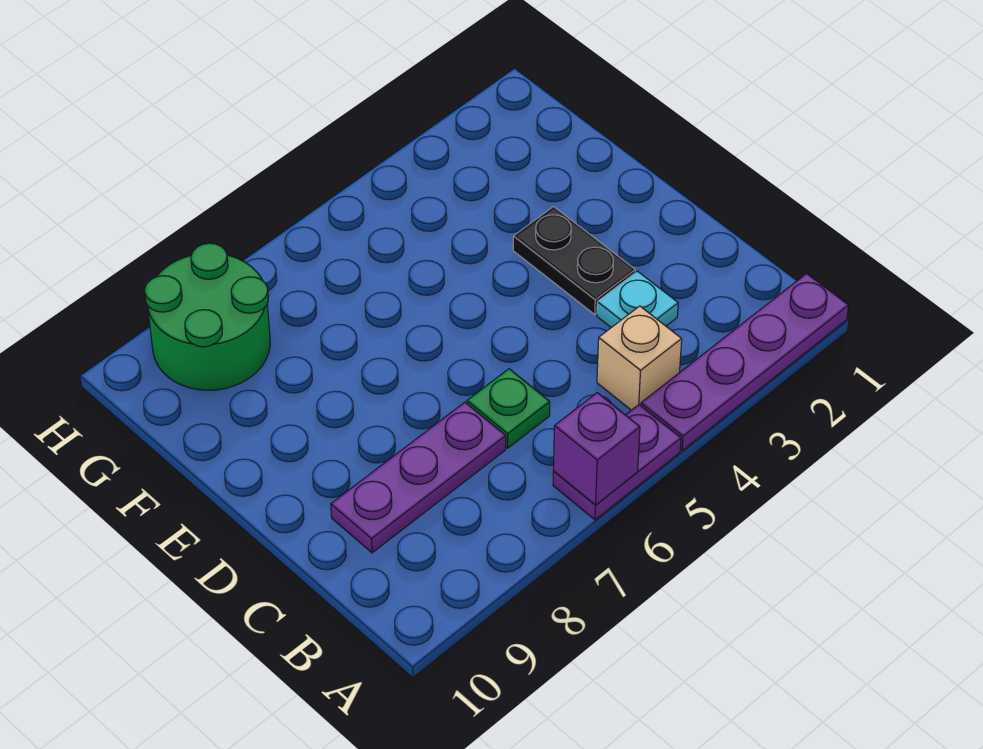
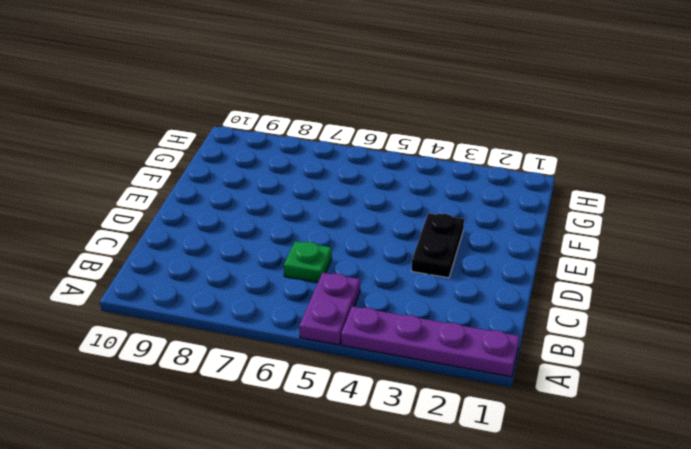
purple plate A5:B5 level 1 -> purple plate A5:A6 level 1
none -> tan brick B4 level 1
none -> cyan plate C3 level 1

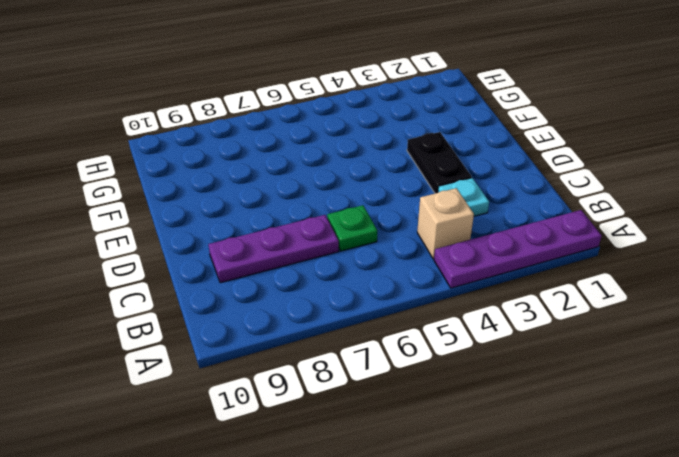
none -> purple plate A5:A6 level 1
none -> green round brick G8:H9 level 1

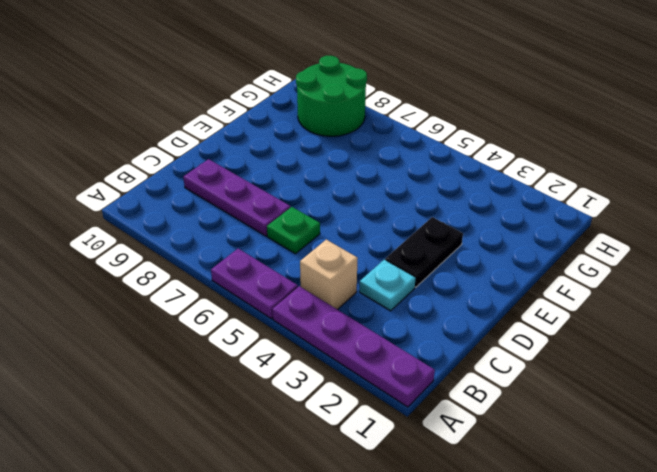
none -> purple brick A6 level 2

